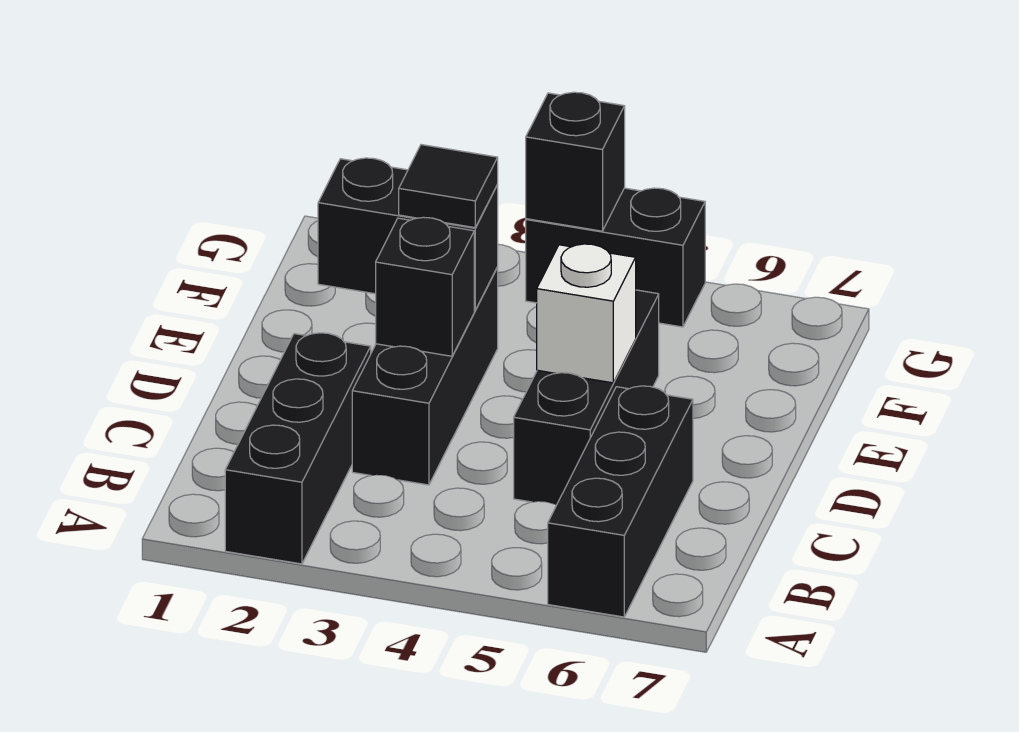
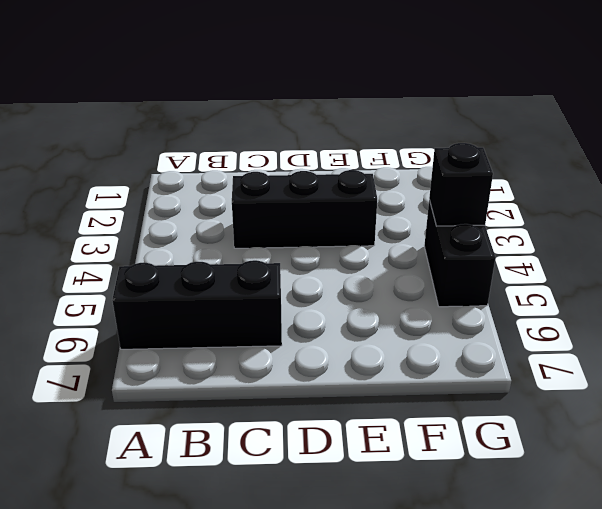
none -> black brick A2:C2 level 1
none -> black brick C5:E5 level 1

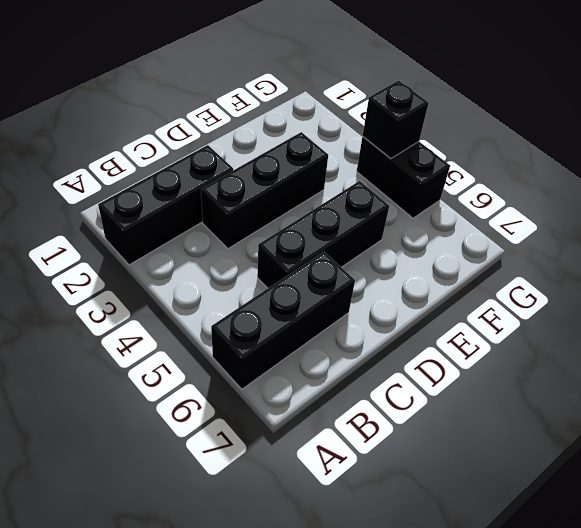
none -> black brick D3 level 2
none -> white brick D5 level 2

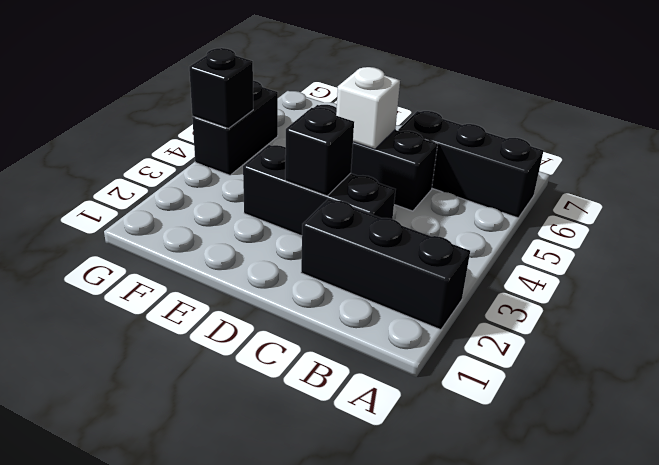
none -> black brick E2:E3 level 2
none -> black tile E3 level 3

